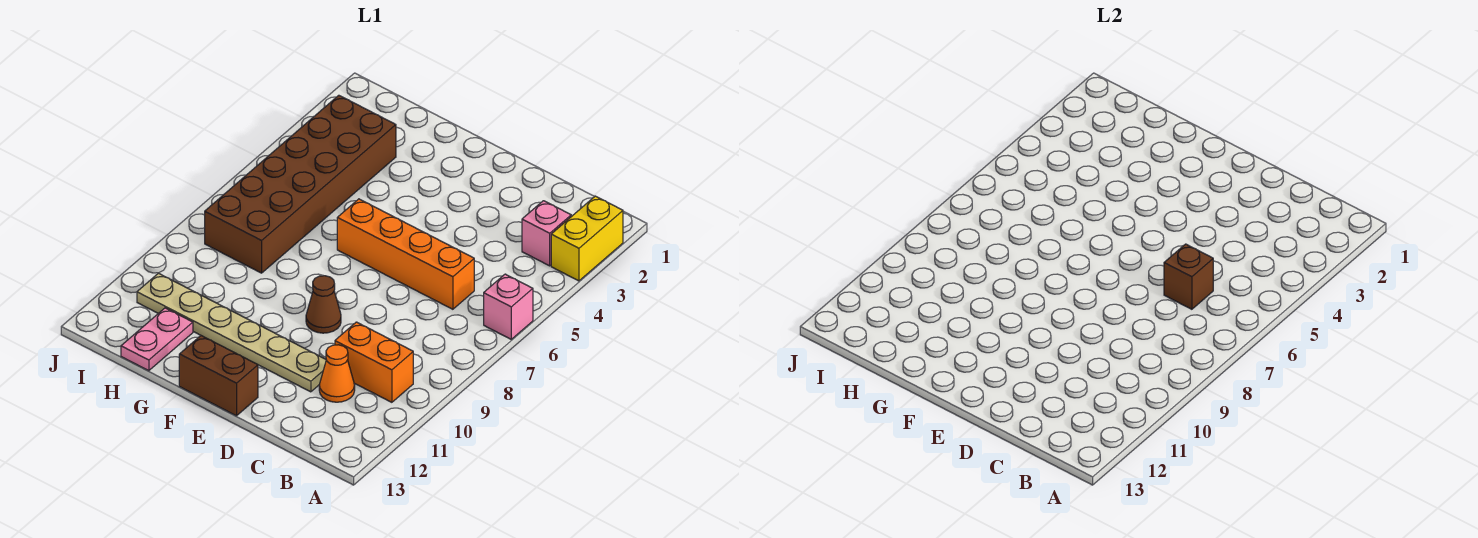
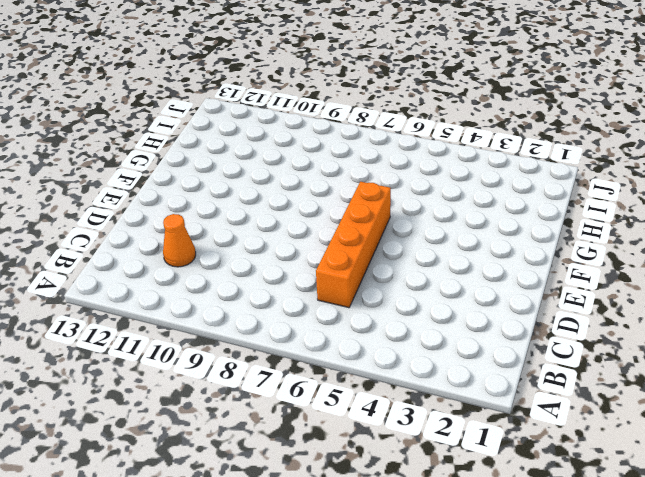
none -> yellow brick A2:A3 level 1
none -> pink brick A6 level 1
none -> pink brick B3 level 1

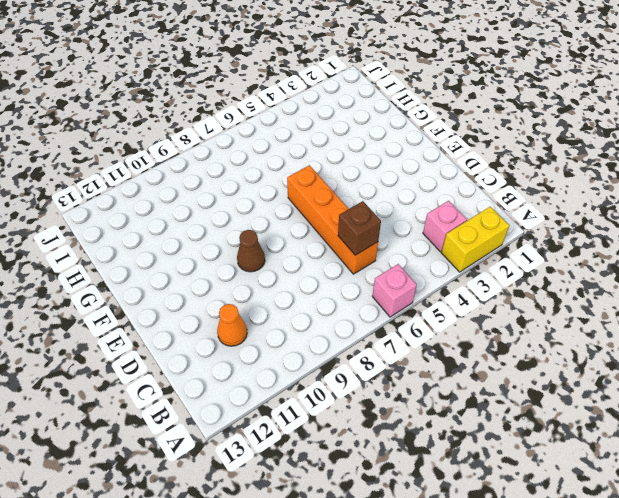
none -> orange brick B10:C10 level 1
none -> tan plate D11:I11 level 1
none -> brown brick E13:F13 level 1

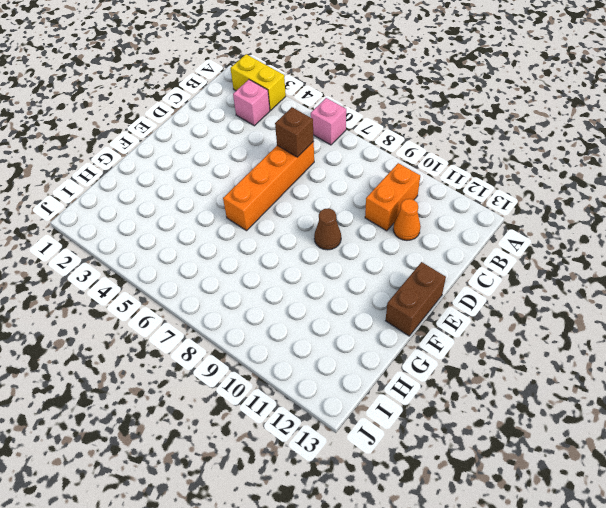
none -> tan plate D11:I11 level 1
none -> brown brick H3:I8 level 1
none -> pink plate H12:H13 level 1

